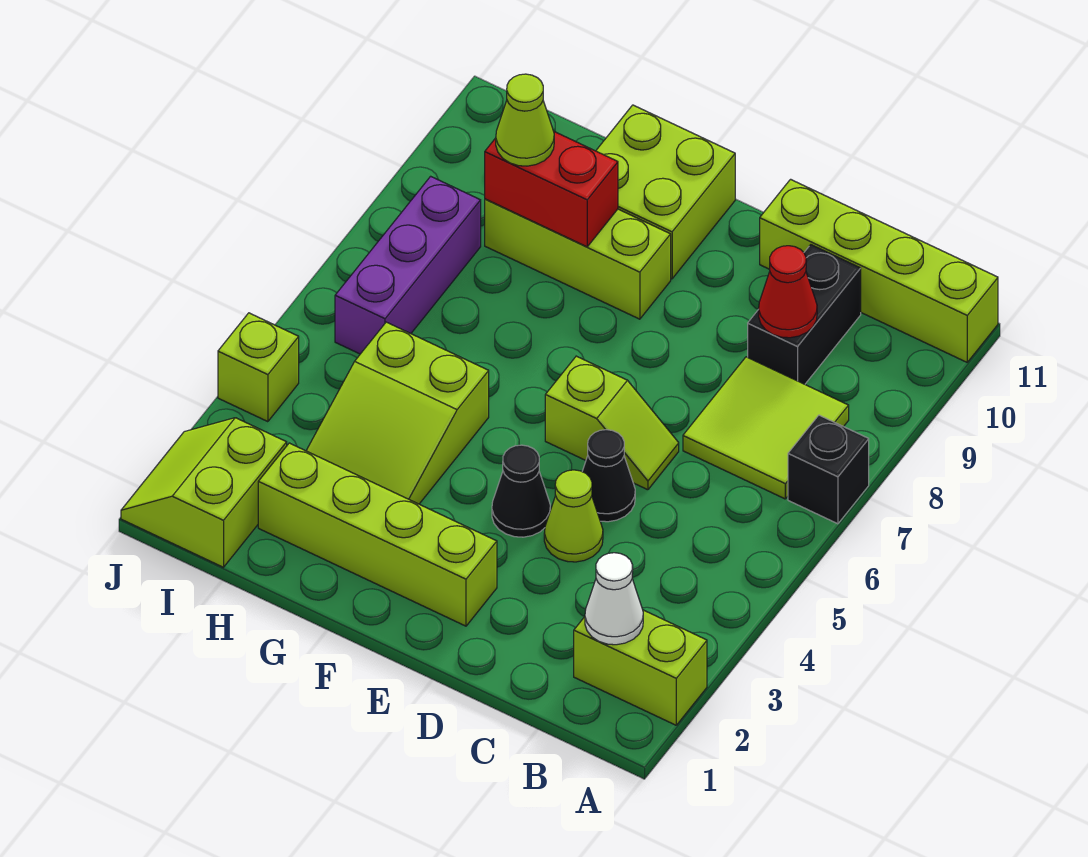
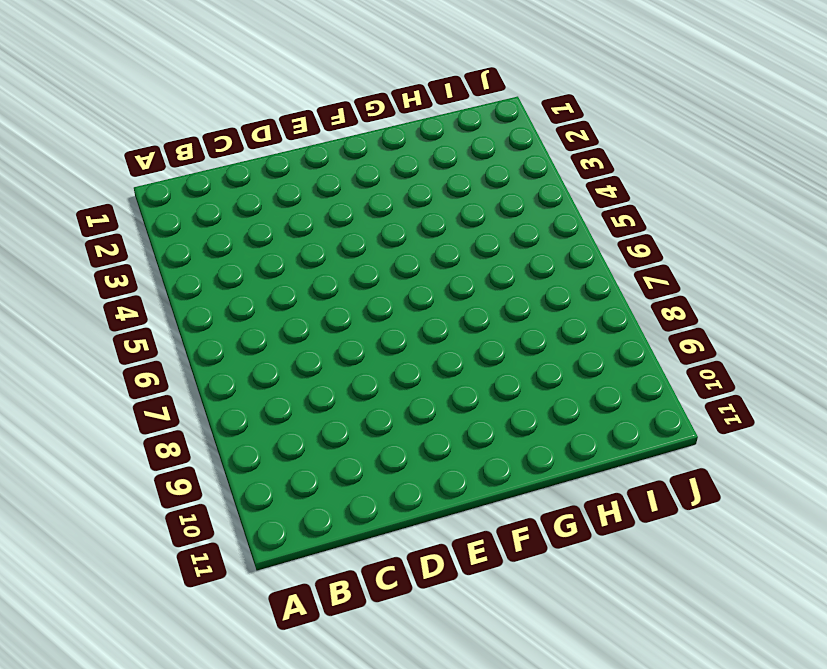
none -> lime brick A2:B2 level 1
none -> black brick A7 level 1
none -> lime brick A11:D11 level 1

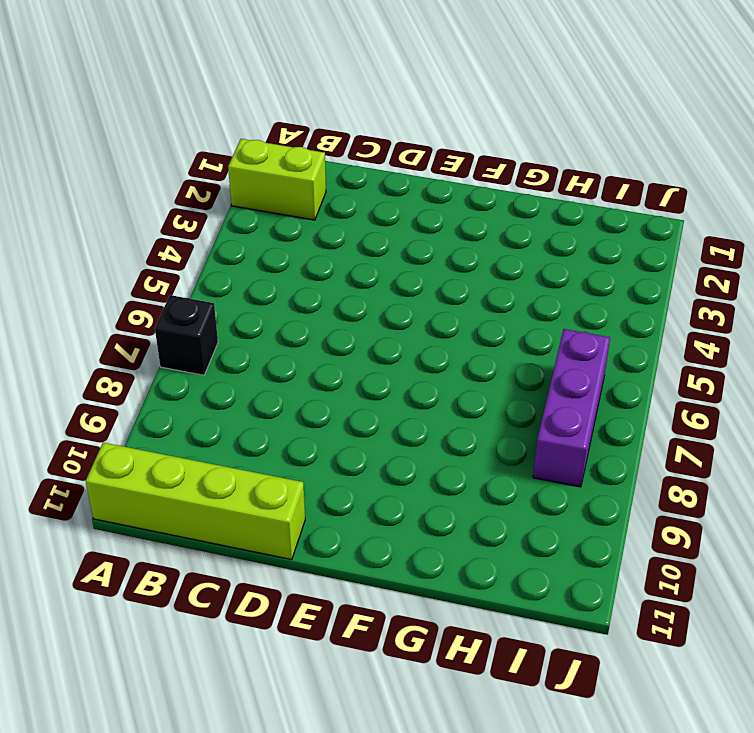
none -> lime tile B7:C8 level 1
none -> black brick C9:C10 level 1
none -> lime cone D4 level 1

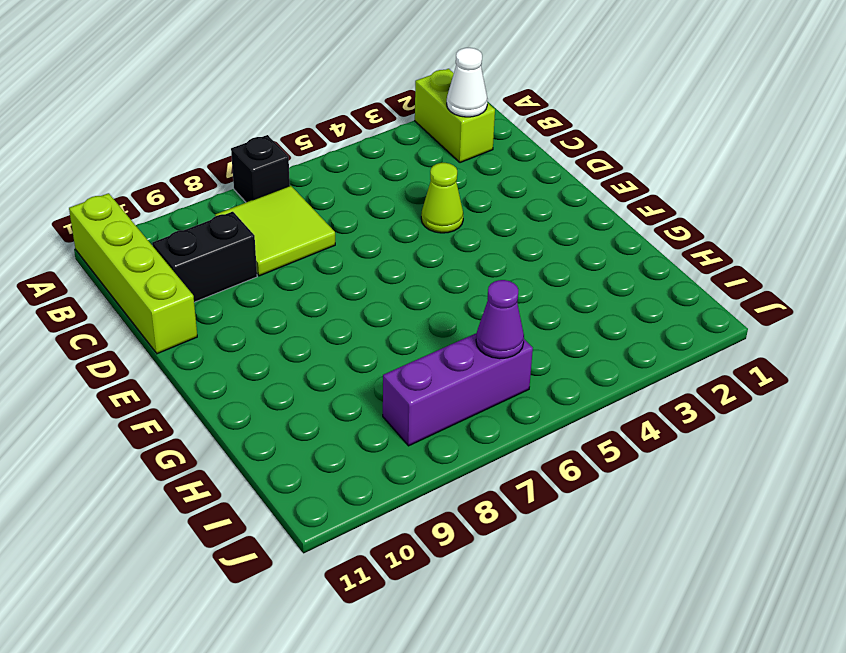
purple cone I6 level 2 -> none
none -> black cone D5 level 1
none -> lime slope D6:E6 level 1 top E
none -> lime brick E2:H2 level 1

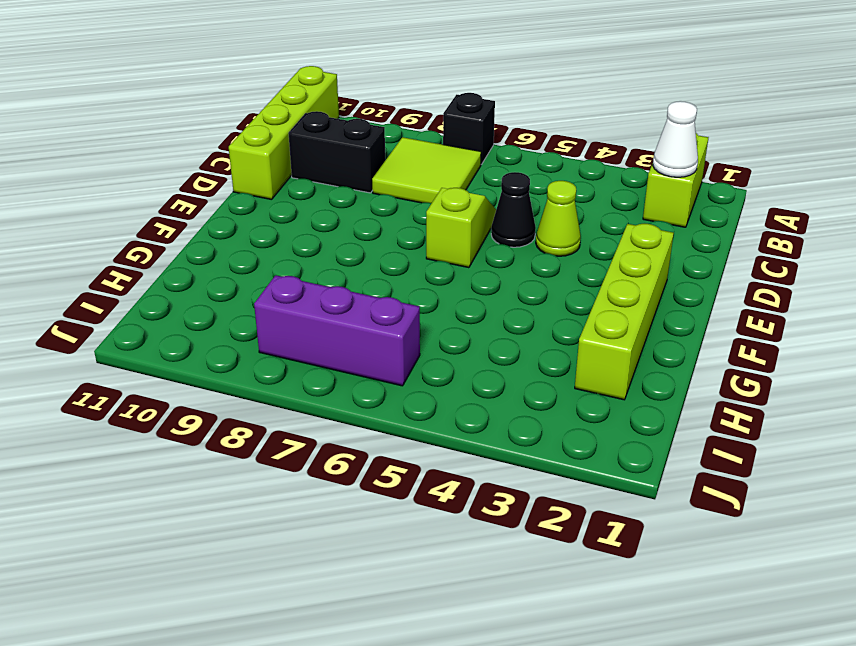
none -> black cone E4 level 1
none -> lime brick F9:H9 level 1
none -> lime brick F10:G11 level 1

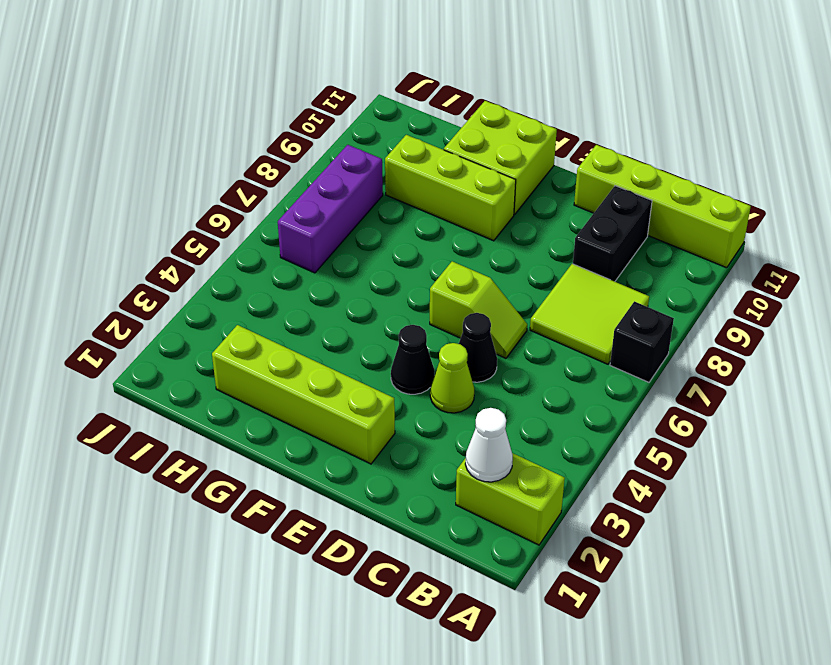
none -> lime slope G3:H5 level 1 top 5
none -> lime slope I1:J2 level 1 top I
none -> lime brick J4 level 1

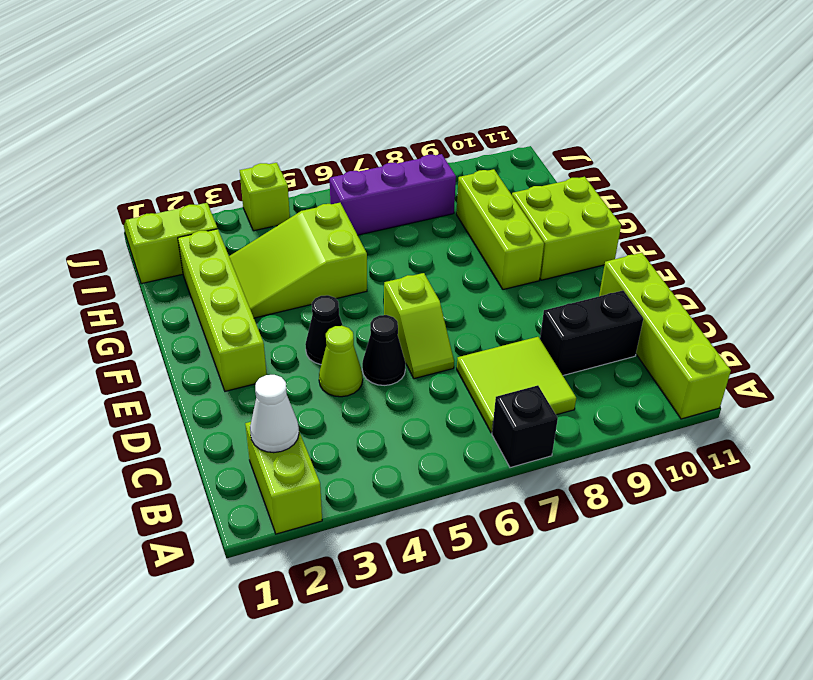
none -> red cone C9 level 2
none -> red brick G9:H9 level 2
none -> lime cone H9 level 3

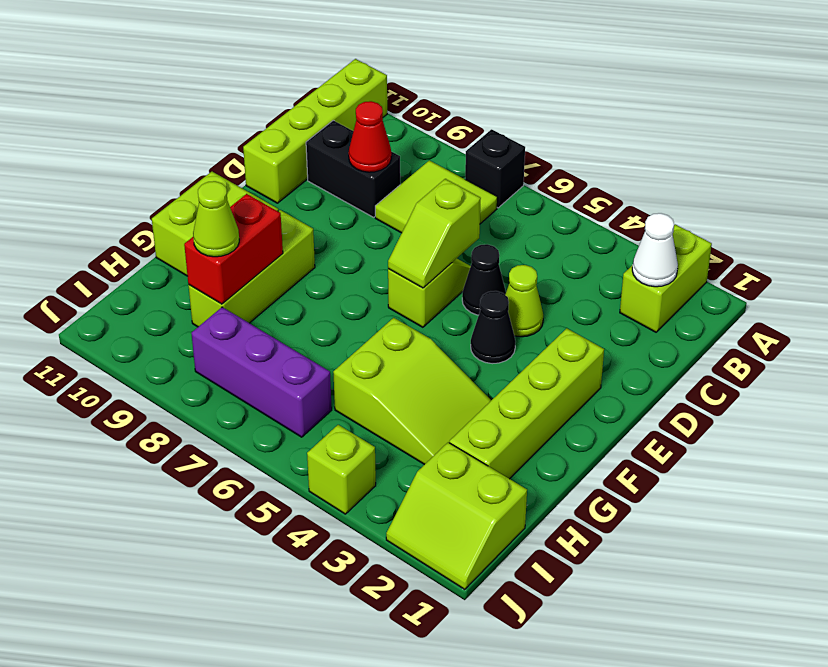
lime slope D6:E6 level 2 top D -> none

